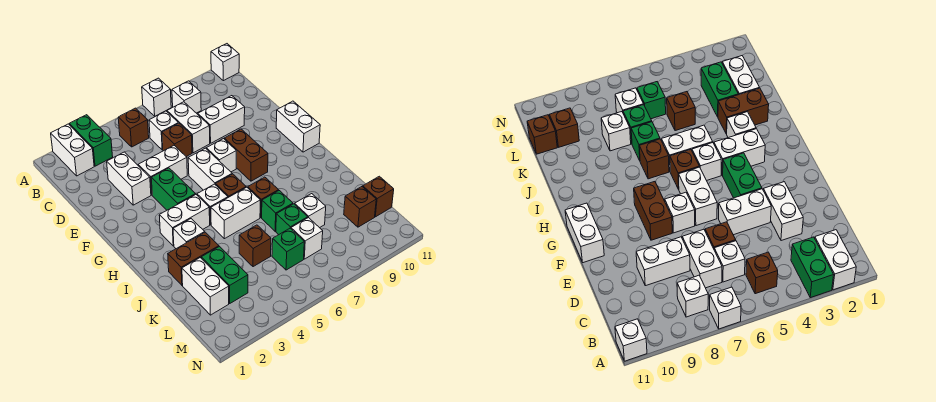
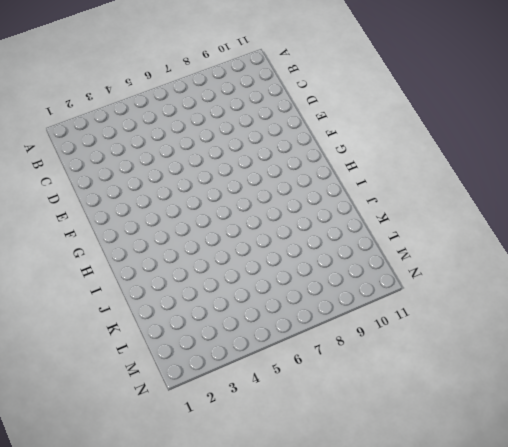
none -> white brick A2:B2 level 1
none -> green brick A3:B3 level 1
none -> white brick A7 level 1
none -> white brick A11 level 1

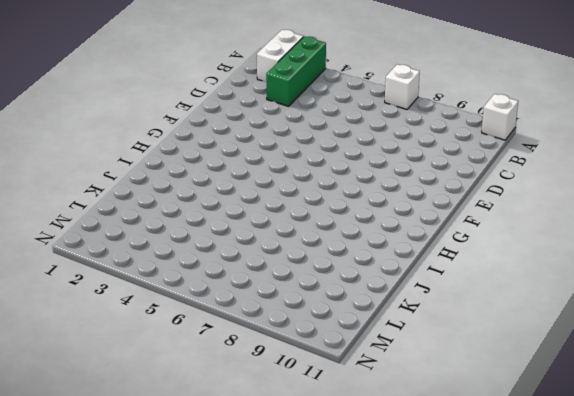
green brick A3:C3 level 1 -> green brick A3:B3 level 1
none -> brown brick B5 level 1
none -> white brick B8 level 1
none -> white brick C6 level 1
none -> white brick C7:D7 level 1

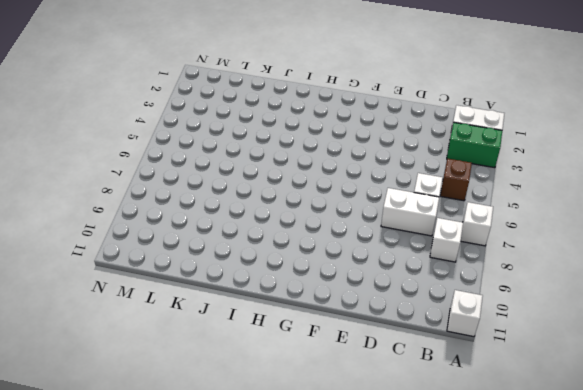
none -> white brick D3:E3 level 1
none -> brown brick D6 level 1
none -> white brick D8:D9 level 1
none -> white brick E4:E5 level 1

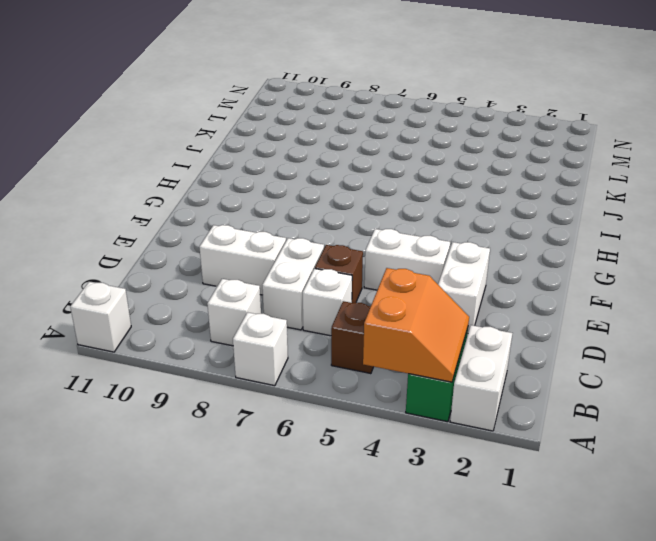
orange slope A3:B4 level 2 top 4 -> none
none -> green brick F4:G4 level 1
none -> white brick F6:G6 level 1
none -> white brick F7 level 1
none -> brown brick F8:G8 level 1

